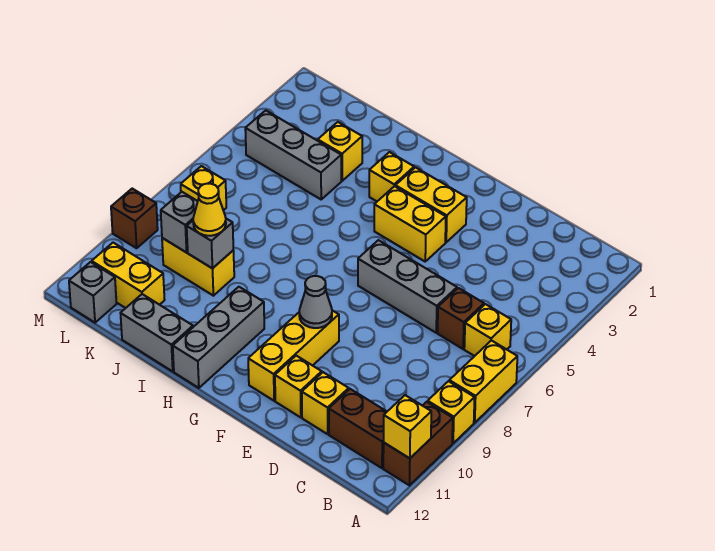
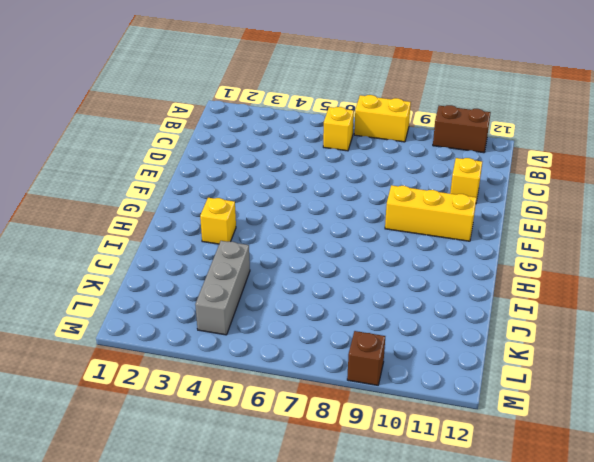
none -> yellow brick A9 level 1
none -> brown brick B11:C11 level 1
none -> brown brick C6 level 1

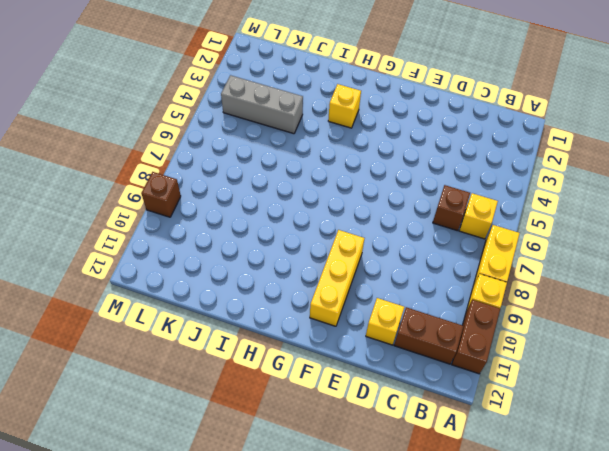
none -> grey brick D6:F6 level 1
none -> yellow brick E11 level 1
none -> yellow brick F3:G3 level 1

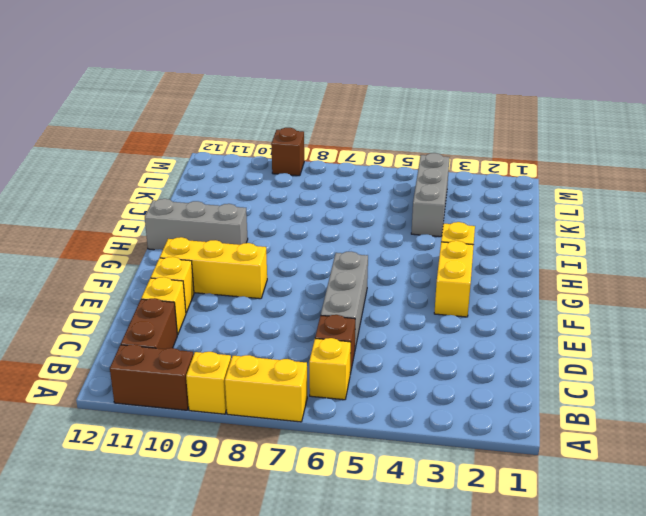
none -> yellow brick F4:G4 level 1
none -> grey brick I12:J12 level 1
none -> yellow brick J3 level 1

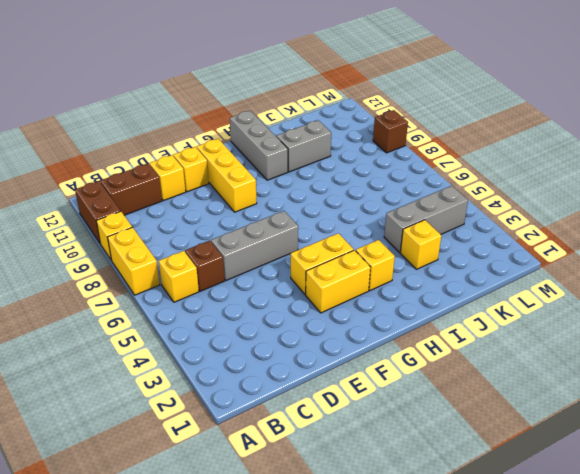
grey brick I10:J10 level 1 -> grey brick I12:J12 level 1
none -> yellow brick J9:K9 level 1
none -> yellow brick K11:L11 level 1
none -> yellow brick L7 level 1

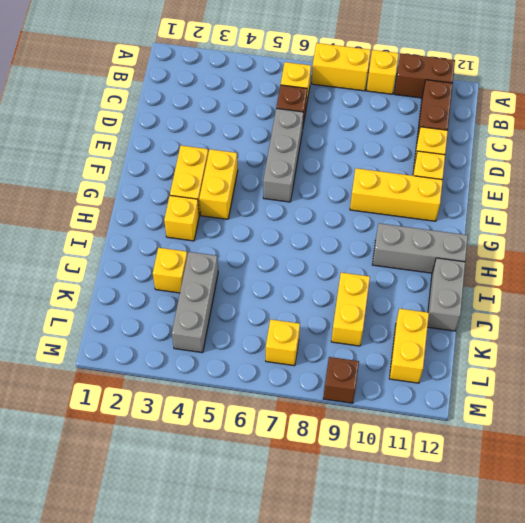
none -> grey brick L12 level 1
none -> yellow brick A11 level 2
none -> grey cone F9 level 2

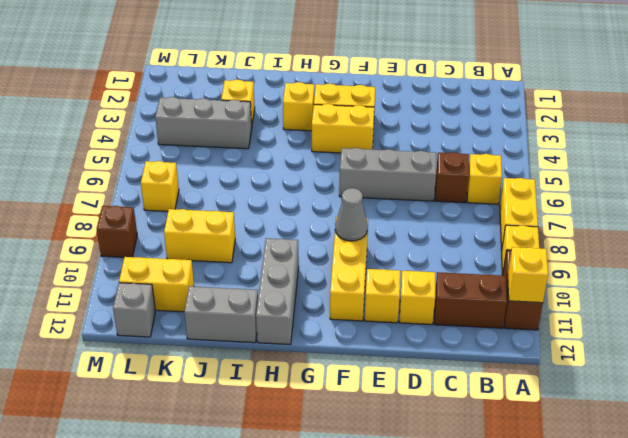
none -> grey brick J9 level 2
none -> grey brick K9 level 2
none -> yellow cone J9 level 3

